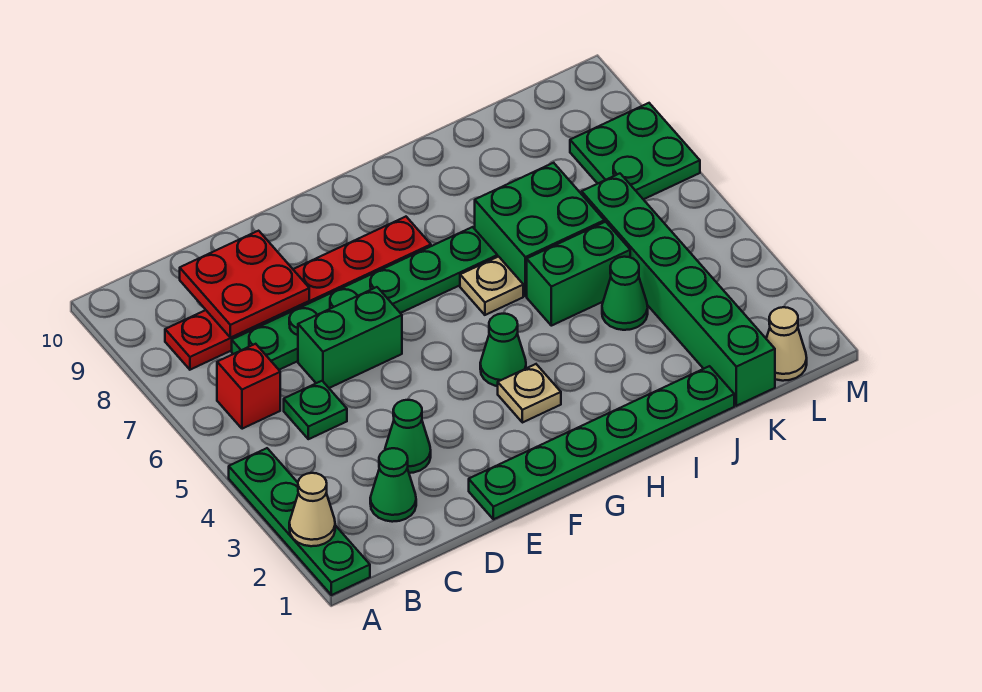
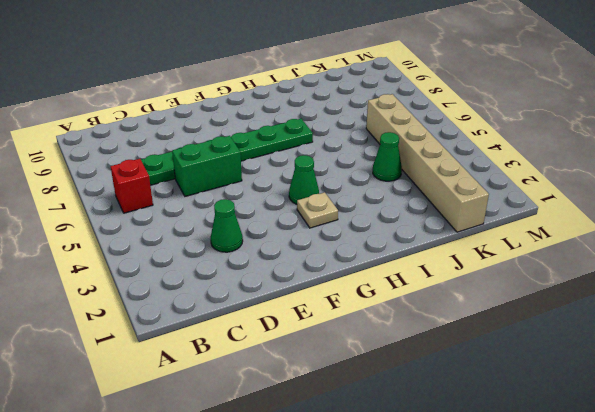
tan brick K1:K6 level 1 -> green brick K1:K6 level 1
none -> green plate A1:A4 level 1
none -> red plate B8:G8 level 1
none -> green cone C2 level 1

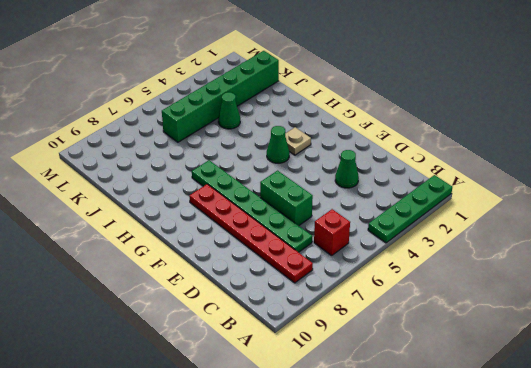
none -> green cone C2 level 1
none -> green plate C5 level 1
none -> green plate E1:J1 level 1

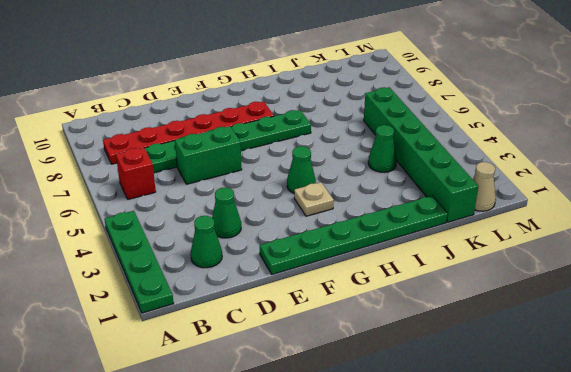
none -> green plate C5 level 1
none -> tan plate H6 level 1
none -> green brick I5:J5 level 1

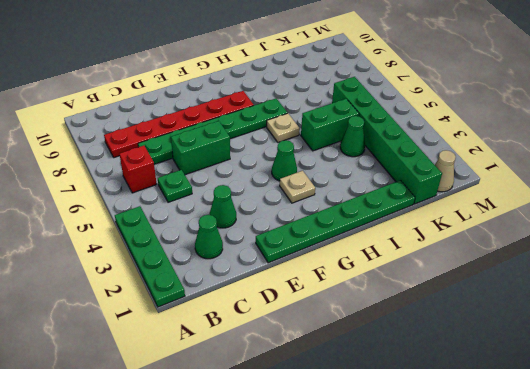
none -> green brick I6:J7 level 1
none -> green plate L7:M8 level 1
none -> tan cone A2 level 2

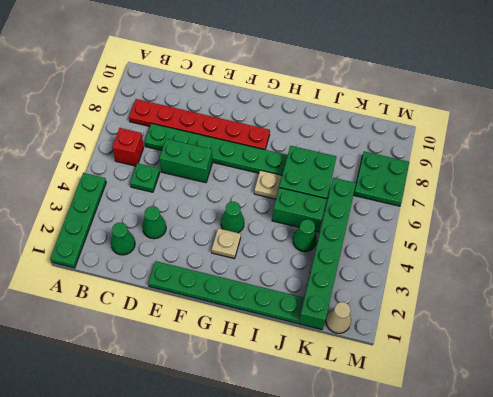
none -> tan cone A2 level 2
none -> red plate C8:D9 level 2

